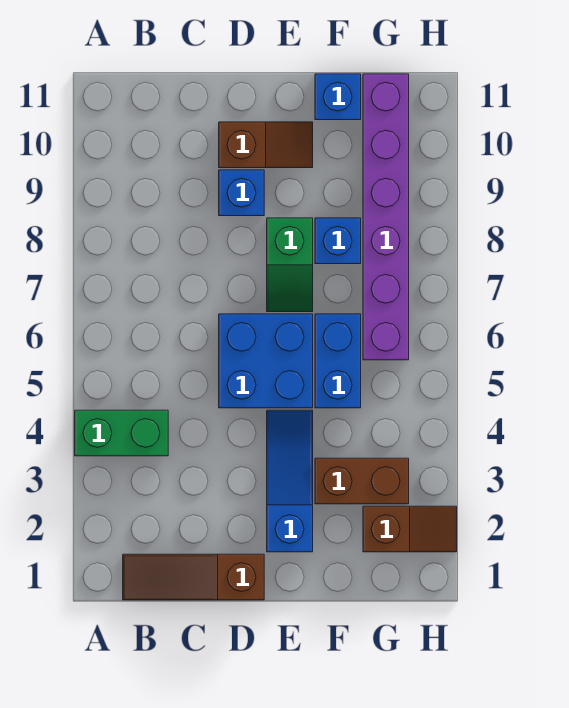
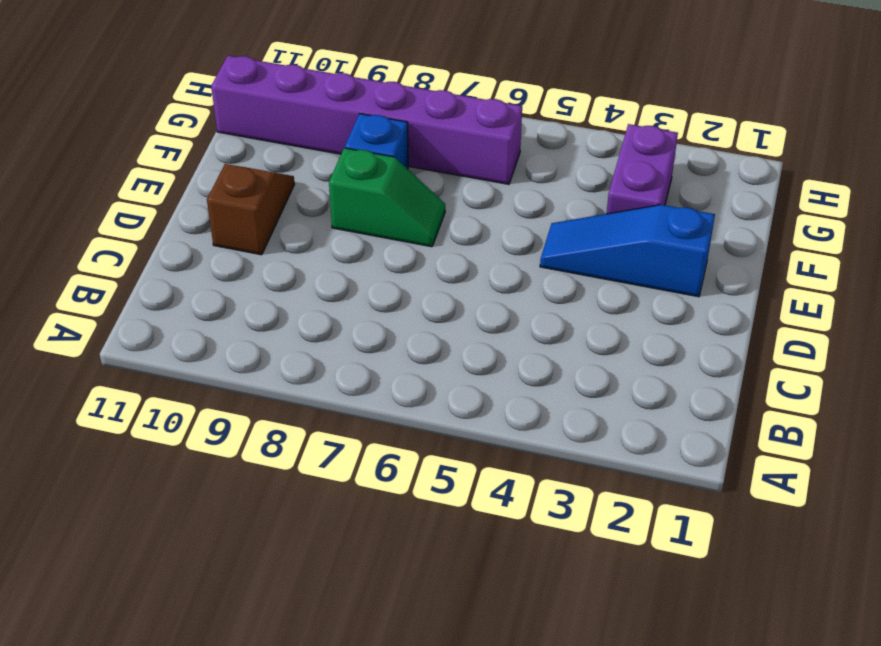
purple brick F3:G3 level 1 -> brown brick F3:G3 level 1
none -> green brick A4:B4 level 1
none -> brown slope B1:D1 level 1 top D
none -> blue brick D5:E6 level 1

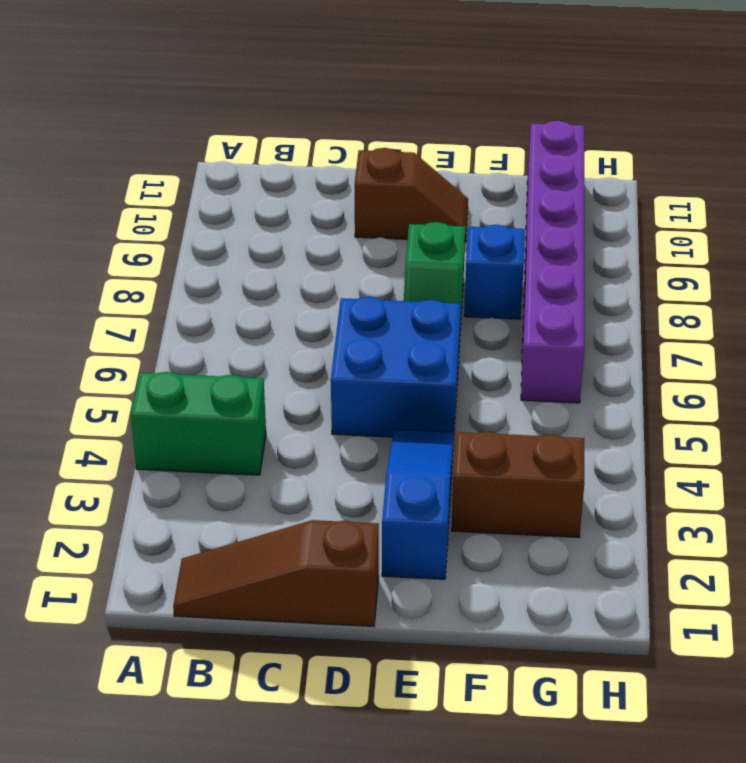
none -> blue brick D9 level 1
none -> blue brick F5:F6 level 1
none -> blue brick F11 level 1

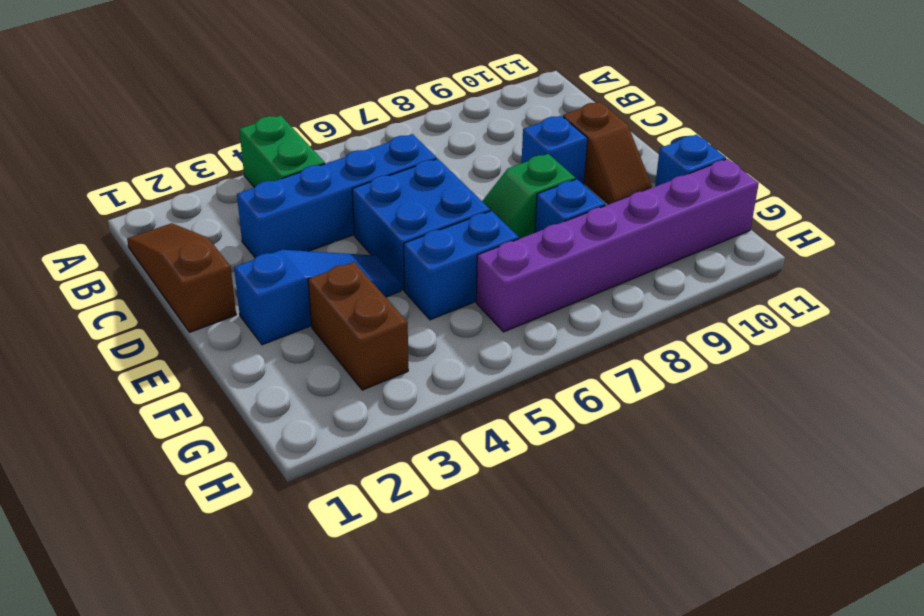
blue brick C3:C6 level 1 -> none
none -> brown slope G2:H2 level 1 top G

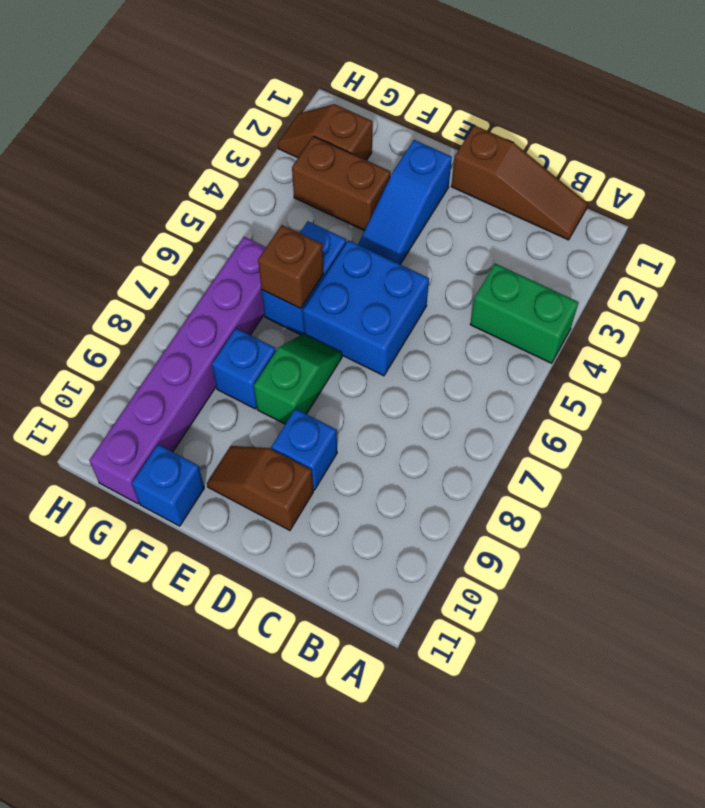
brown brick F6 level 2 -> none

